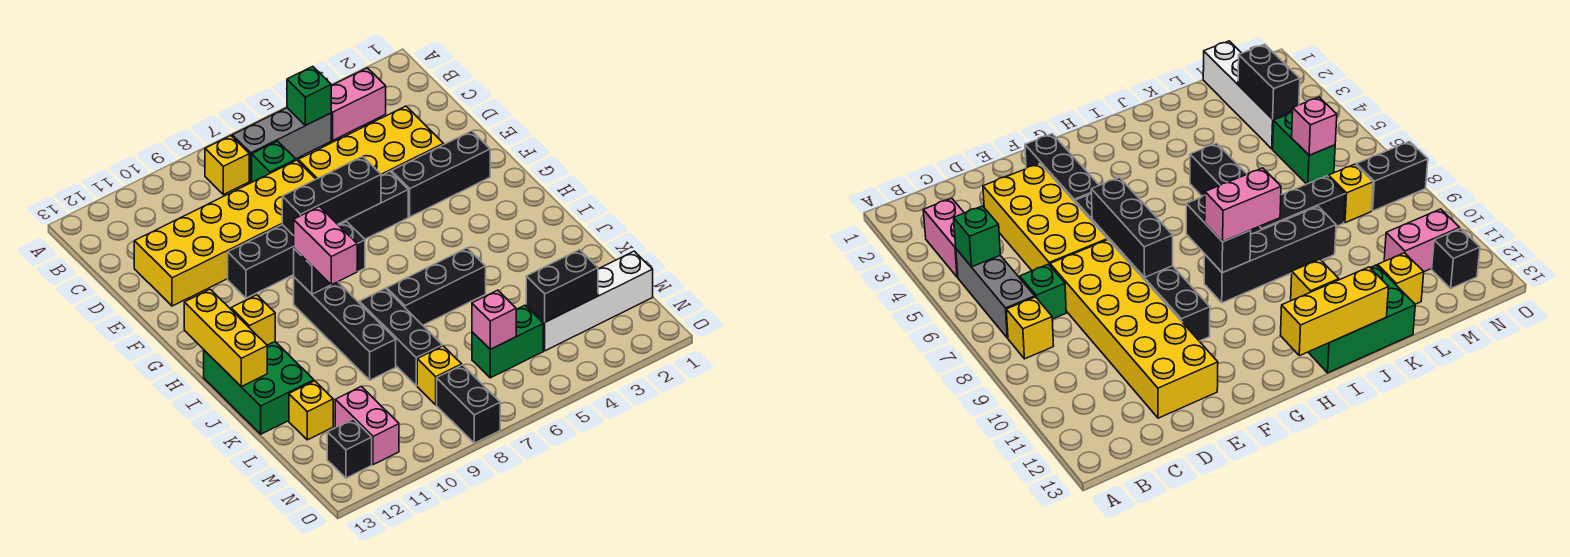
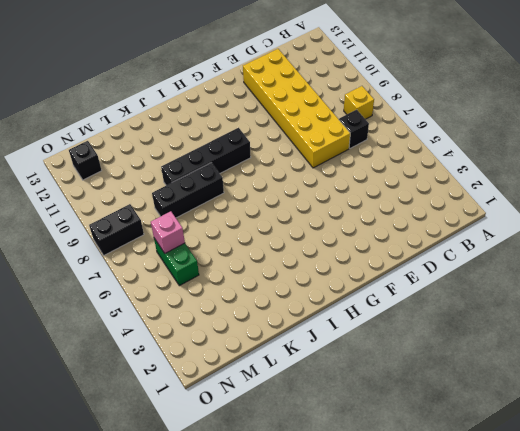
black brick C7 level 1 -> green brick C7 level 1
none -> pink brick B3:B4 level 1
none -> grey brick B5:B7 level 1
none -> yellow brick D3:E6 level 1

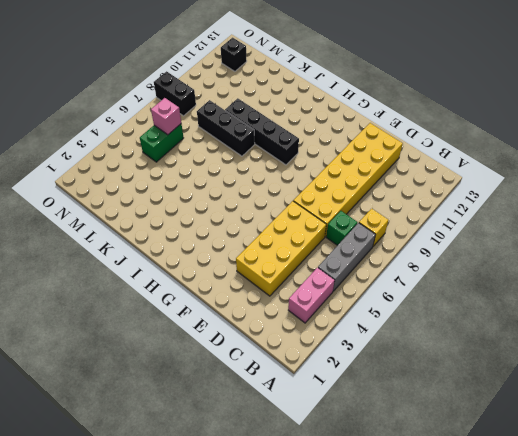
none -> black brick F2:F4 level 1
none -> black brick F5:F10 level 1
none -> green brick I12:K13 level 1

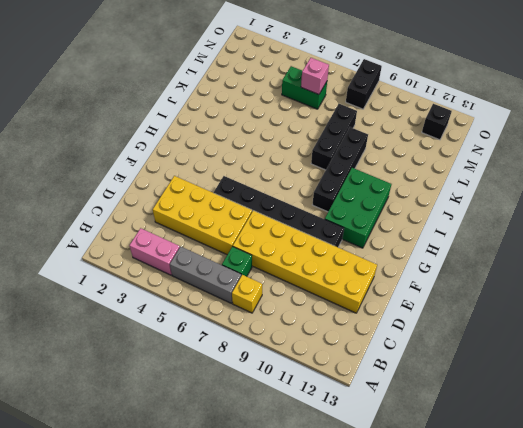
green brick G10:I11 level 1 -> green brick I12:K13 level 1
none -> black brick F2:F4 level 1
none -> black brick J5:J7 level 1
none -> yellow brick L12 level 1

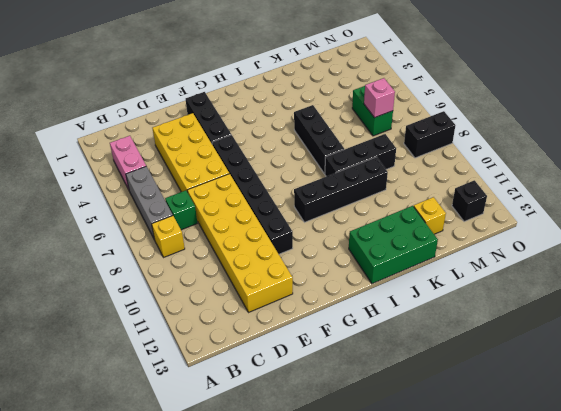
none -> white brick M1:M4 level 1
none -> yellow brick M8 level 1
none -> pink brick M11:N11 level 1

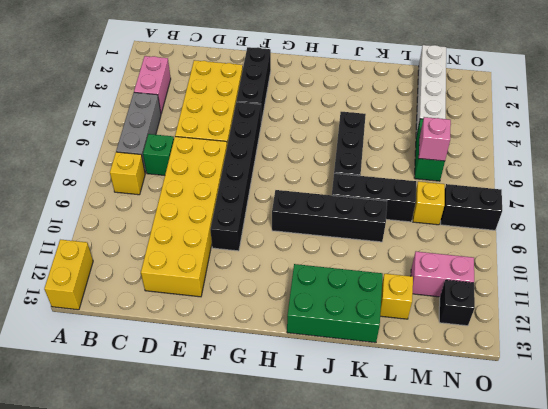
yellow brick A12:A13 level 1 -> none
none -> green brick B5 level 2
none -> black brick F6:F8 level 2
none -> black brick H8:H9 level 2

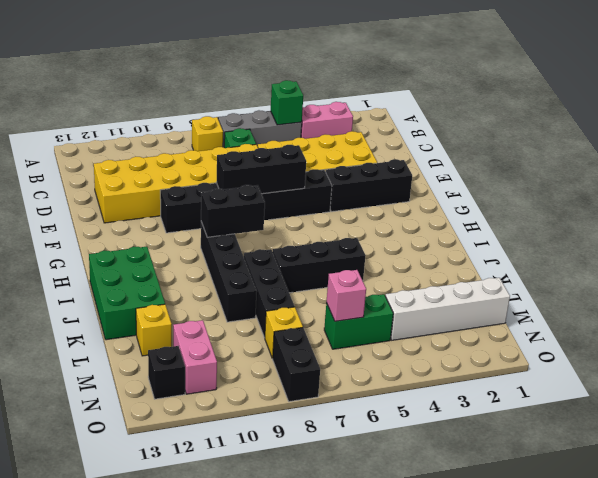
none -> yellow brick H13:J13 level 2
none -> yellow brick I12 level 2
none -> black brick M3:M4 level 2

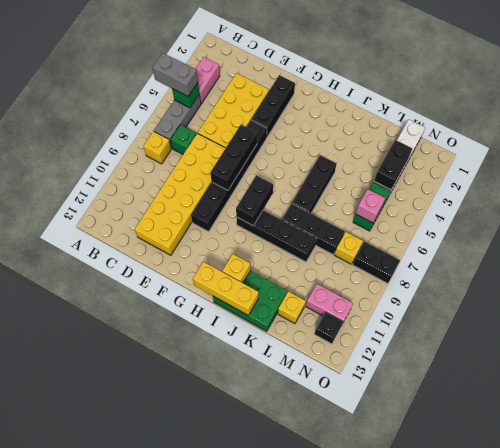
grey brick A5:B5 level 3 -> none
none -> pink brick H9:I9 level 3

